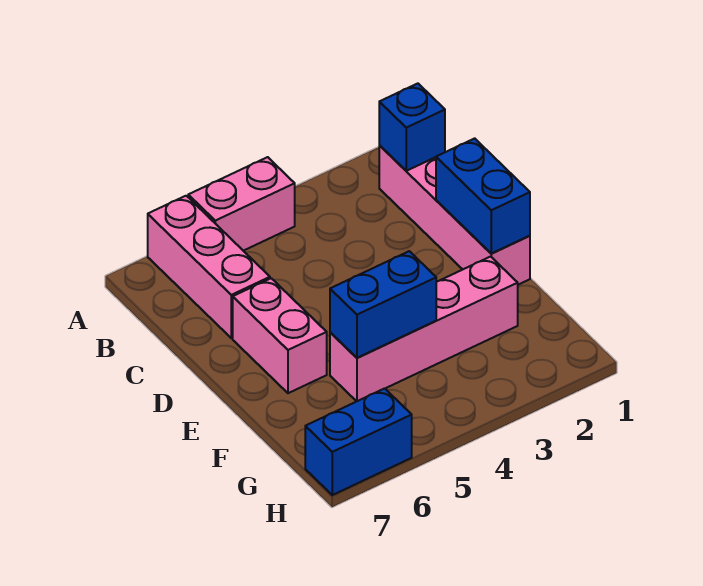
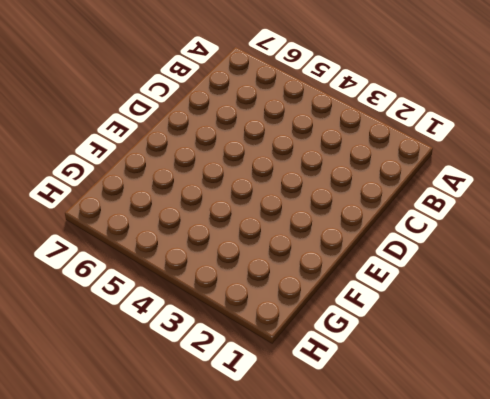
none -> pink brick A4:A5 level 1
none -> pink brick A6:C6 level 1

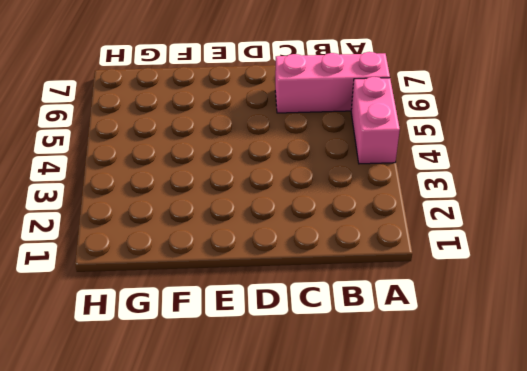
none -> pink brick B1:E1 level 1
none -> pink brick D6:E6 level 1

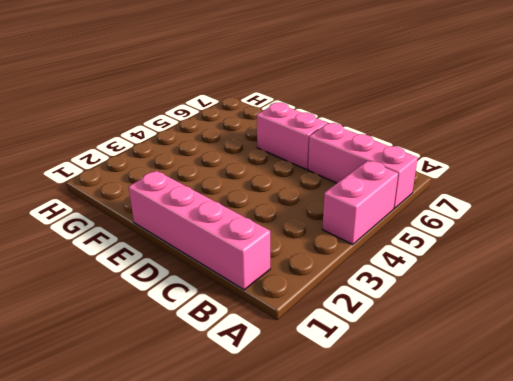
none -> pink brick F2:F5 level 1
none -> blue brick H6:H7 level 1

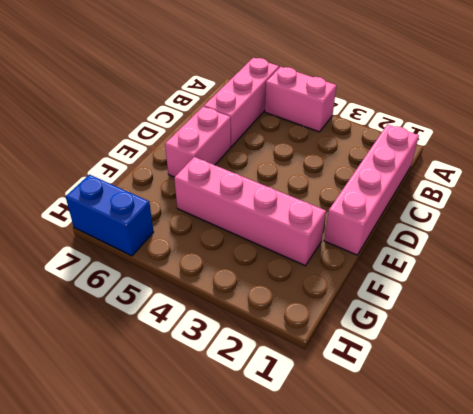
none -> blue brick B1 level 2
none -> blue brick D1:E1 level 2

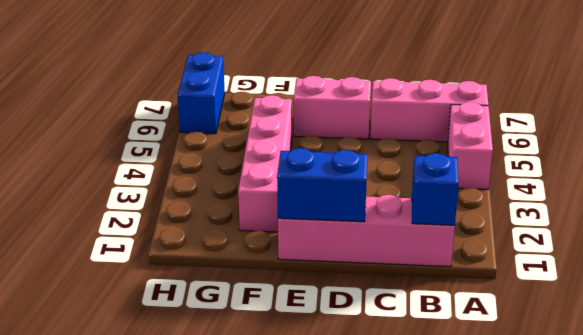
none -> blue brick F4:F5 level 2

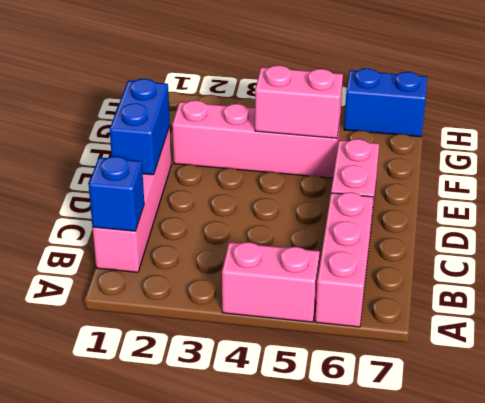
pink brick F4:F5 level 2 -> blue brick F4:F5 level 2

